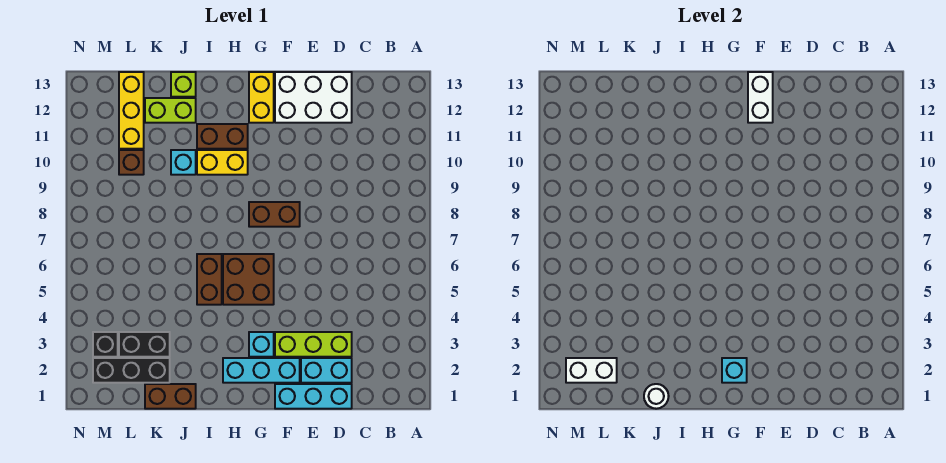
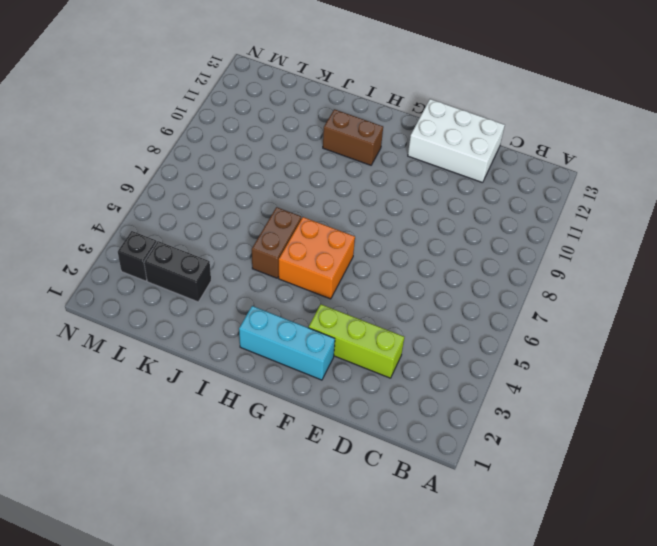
orange brick G5:H6 level 1 -> brown brick G5:H6 level 1
none -> cyan brick D1:F1 level 1
none -> cyan brick D2:E2 level 1
none -> brown brick F8:G8 level 1

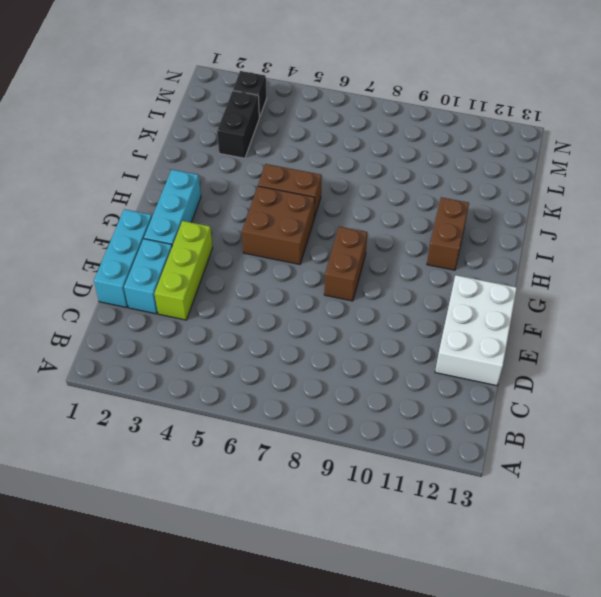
none -> cyan brick G3 level 1
none -> yellow brick G12:G13 level 1
none -> yellow brick H10:I10 level 1

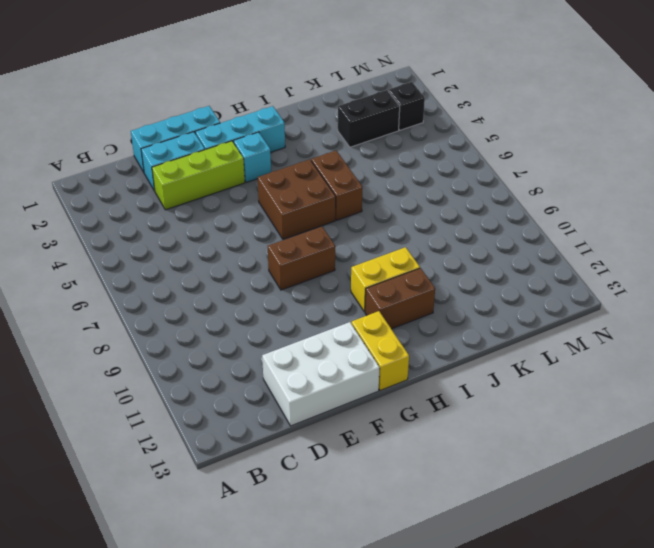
none -> brown brick J1:K1 level 1
none -> cyan brick J10 level 1
none -> lime brick J12:K12 level 1

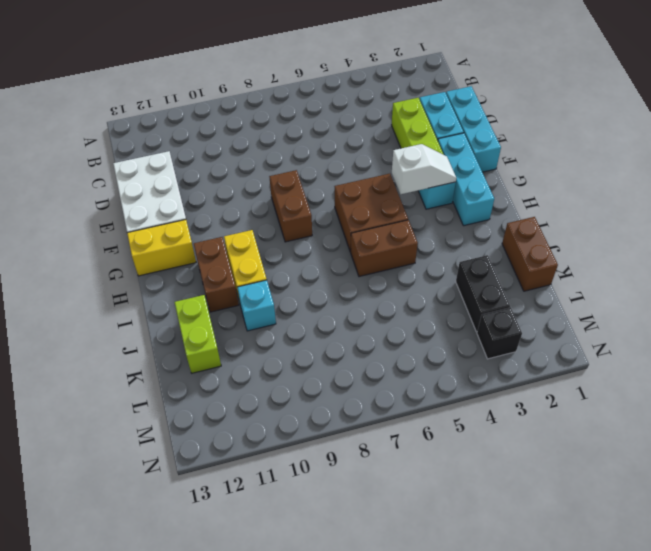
white slope G3:G4 level 2 top 4 -> none
none -> lime brick J13 level 1
none -> black brick K2:M2 level 1
none -> brown brick L10 level 1

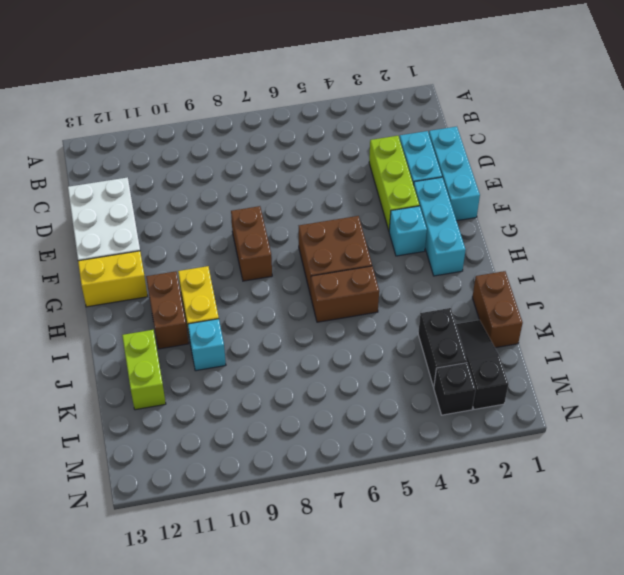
black slope K2:M2 level 1 top M -> black brick K2:M2 level 1
none -> lime brick J13 level 1
none -> brown brick L10 level 1
none -> yellow brick L11:L13 level 1

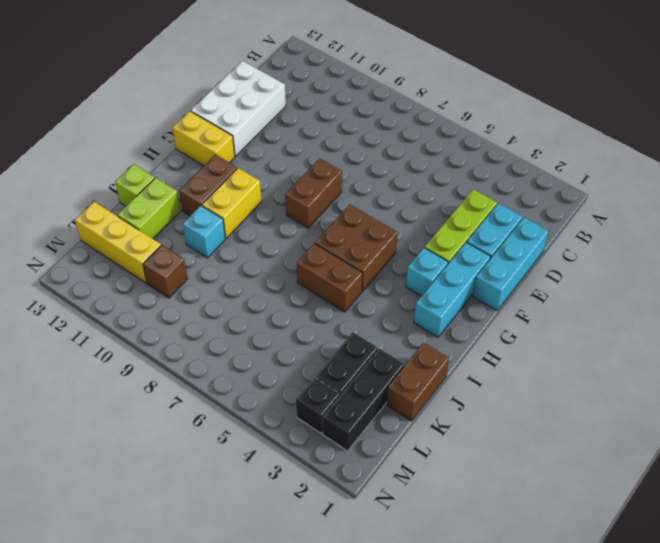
none -> white brick F12:F13 level 2
none -> cyan brick G2 level 2
none -> white round brick J1 level 2

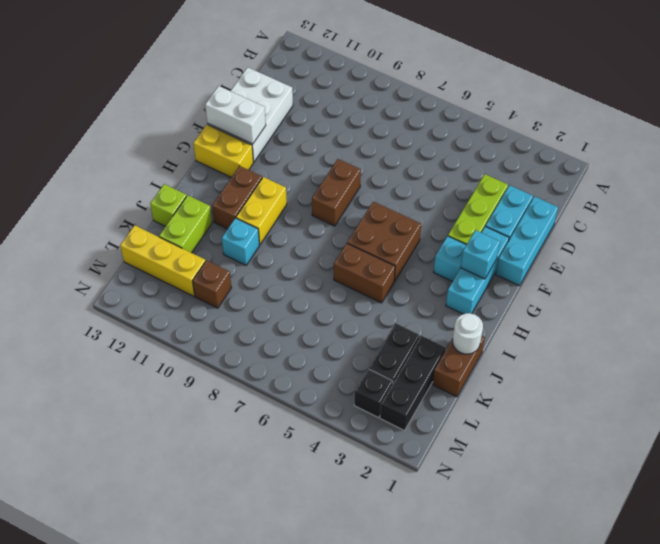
none -> white brick L2:M2 level 2

